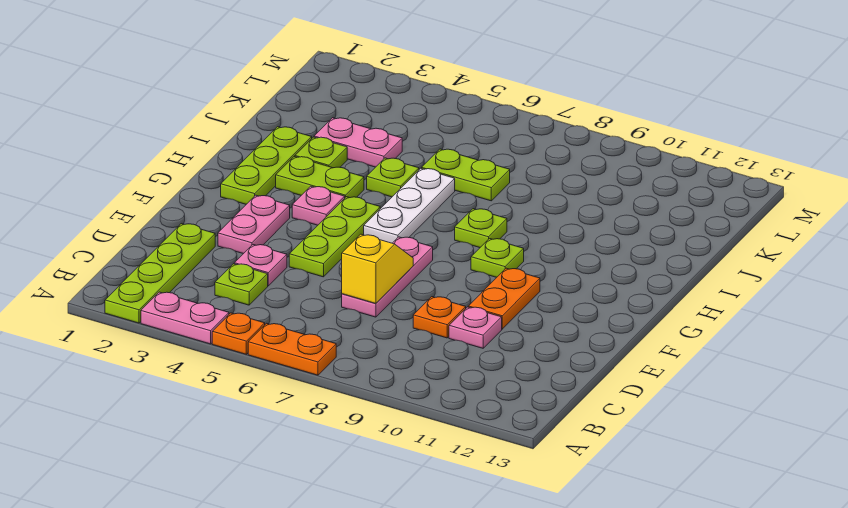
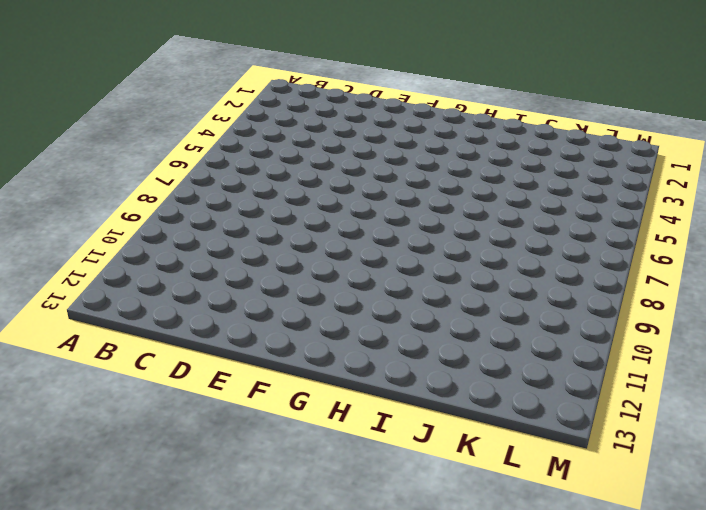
none -> lime plate A2:D2 level 1
none -> pink plate A3:A4 level 1
none -> orange plate A5 level 1

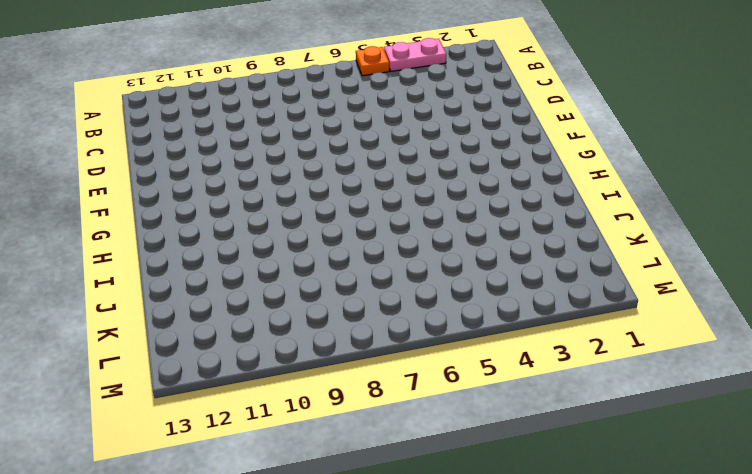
none -> lime plate A2:D2 level 1
none -> orange plate A6:A7 level 1
none -> lime plate C4 level 1

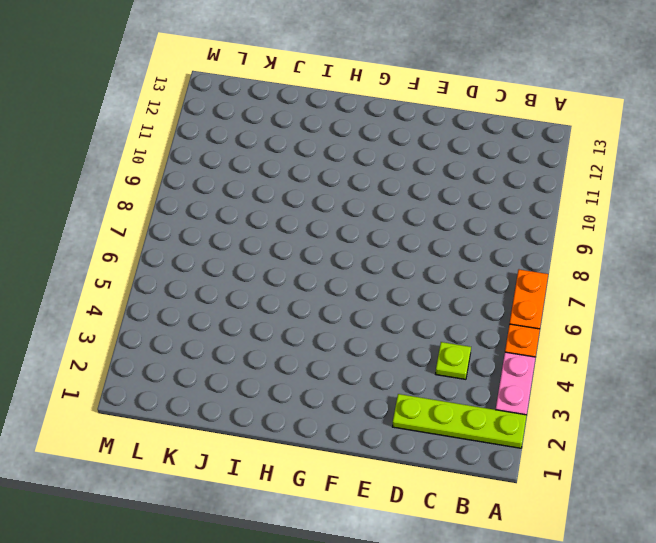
none -> pink plate D4 level 1
none -> pink plate D7:F7 level 1
none -> orange plate D9 level 1

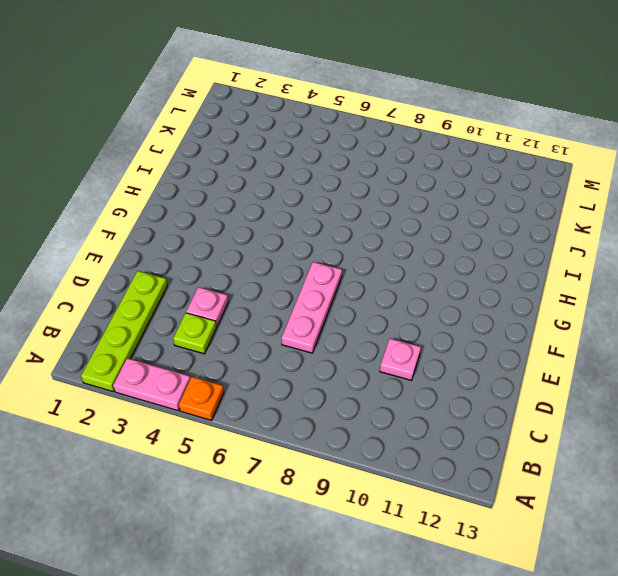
none -> orange plate A6:A7 level 1
none -> orange plate D9 level 1
none -> pink plate E3:F3 level 1

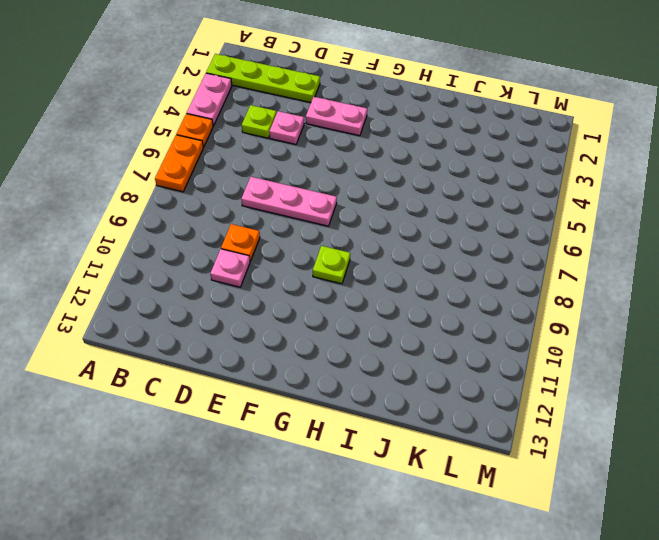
none -> lime plate E5:G5 level 1
none -> orange plate E10:F10 level 1
none -> lime plate G2:I2 level 1

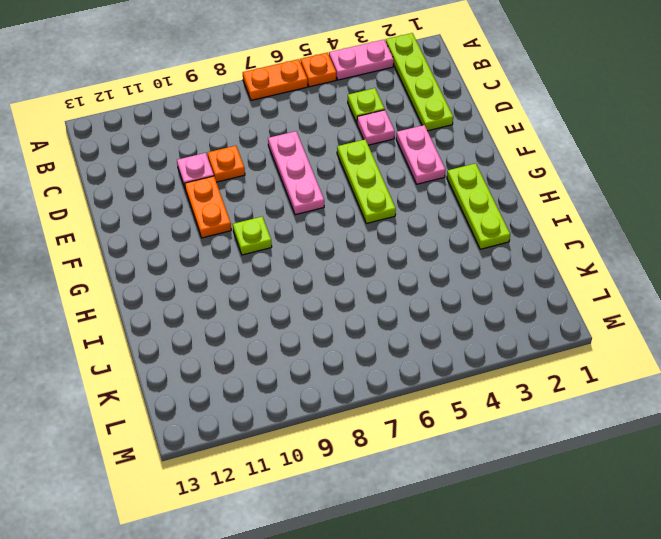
none -> pink plate G4 level 1
none -> white plate G6:I6 level 1
none -> lime plate H3:H4 level 1

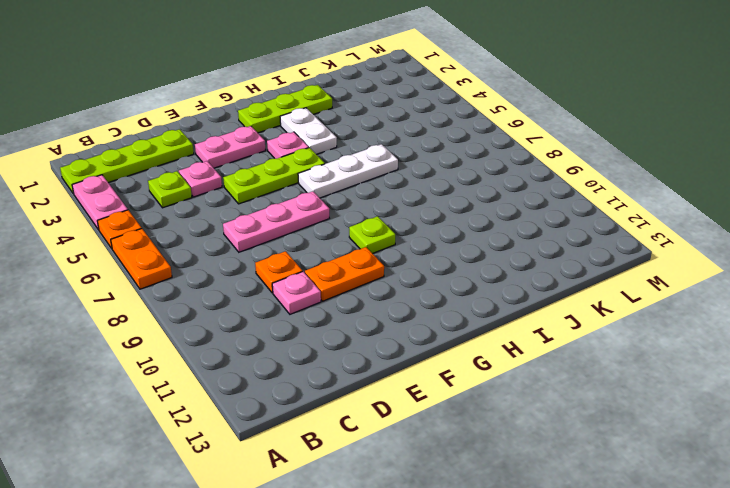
white plate H3:H4 level 1 -> lime plate H3:H4 level 1
none -> lime plate H8 level 1
none -> lime plate I3 level 1
none -> lime plate I5 level 1

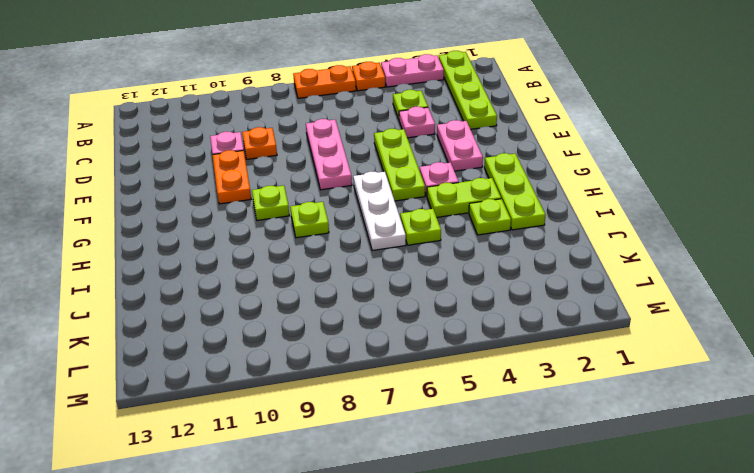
none -> pink plate J3:J4 level 1
none -> lime plate J6:J7 level 1
none -> yellow slope D7:E7 level 2 top D

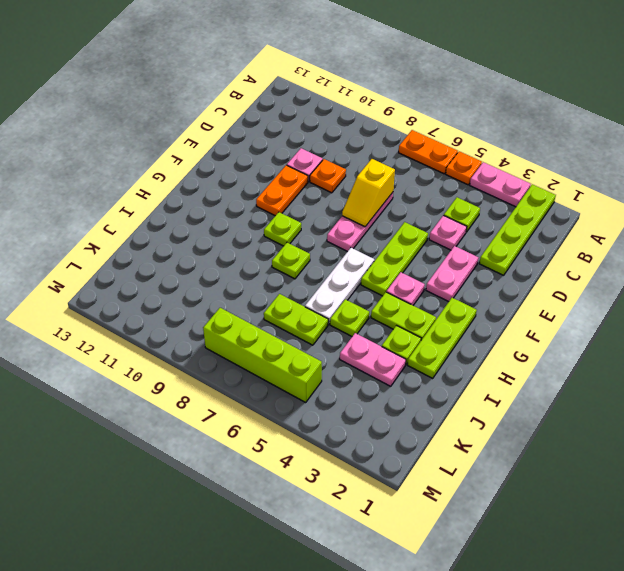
lime brick L5:L8 level 1 -> none

